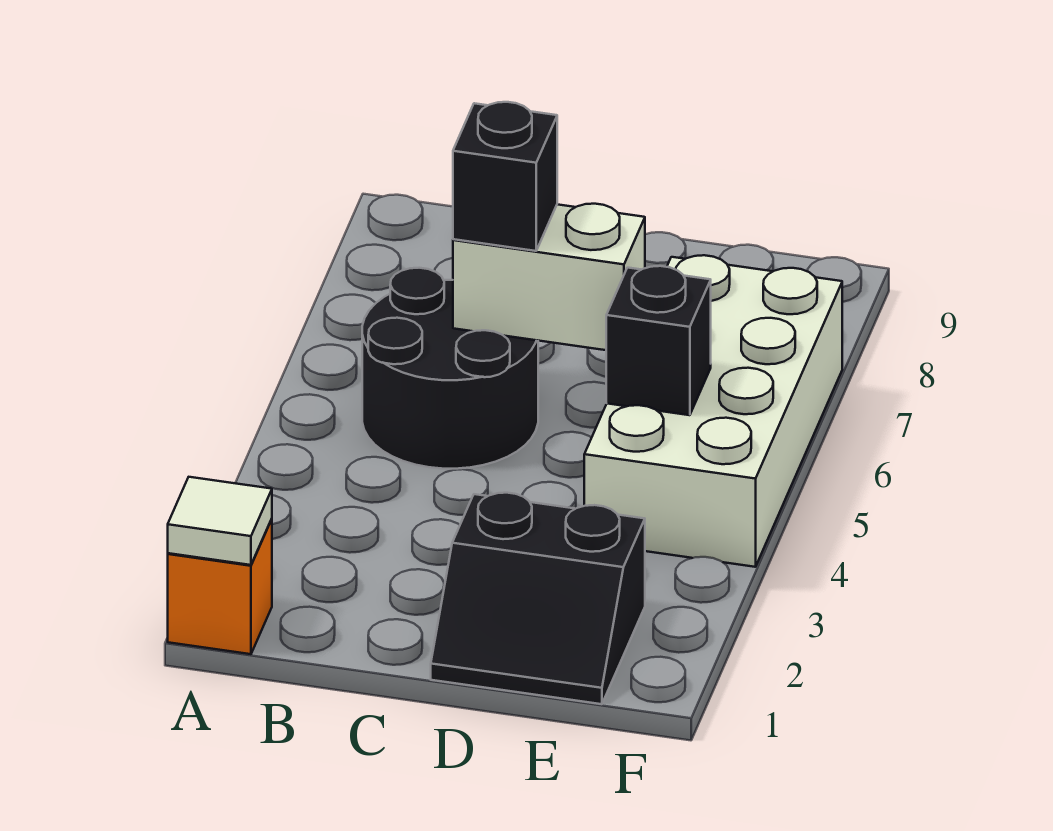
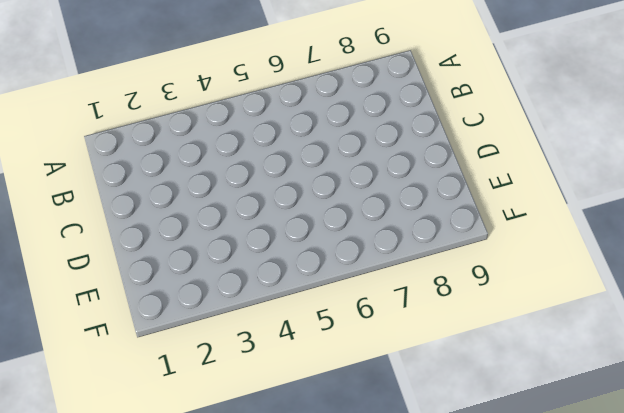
none -> orange brick A1 level 1
none -> black round brick B5:C6 level 1

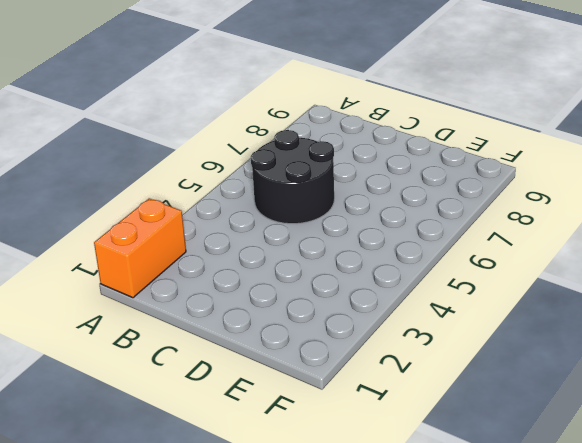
orange brick A1:A2 level 1 -> orange brick A1 level 1
none -> black slope D1:E2 level 1 top 2
none -> white brick E4:F7 level 1

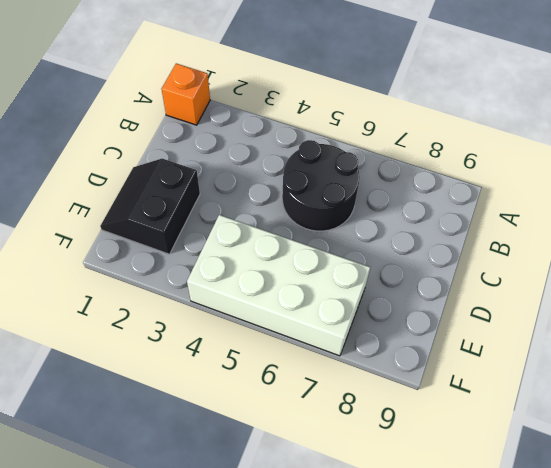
none -> white tile A1 level 2
none -> white brick C6:D6 level 2

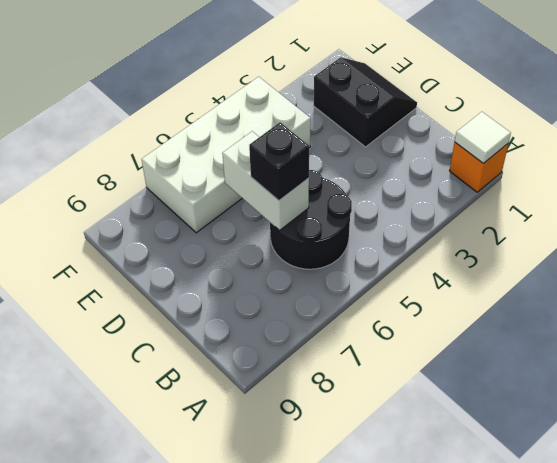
none -> black brick E5 level 2

